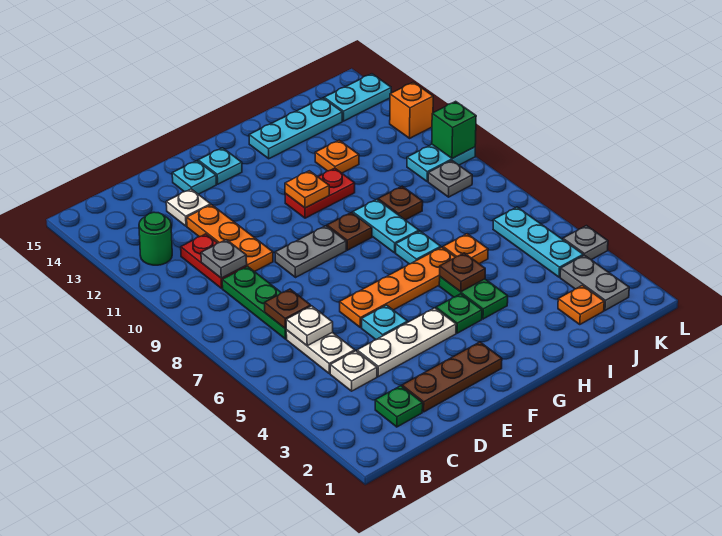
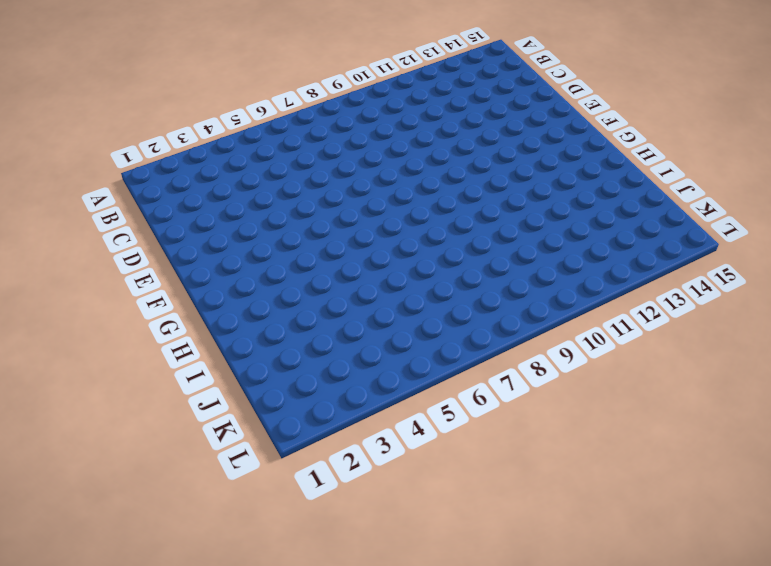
none -> green round brick B12 level 1
none -> green plate C2 level 1
none -> white plate C4 level 1
none -> white plate C5:C6 level 1

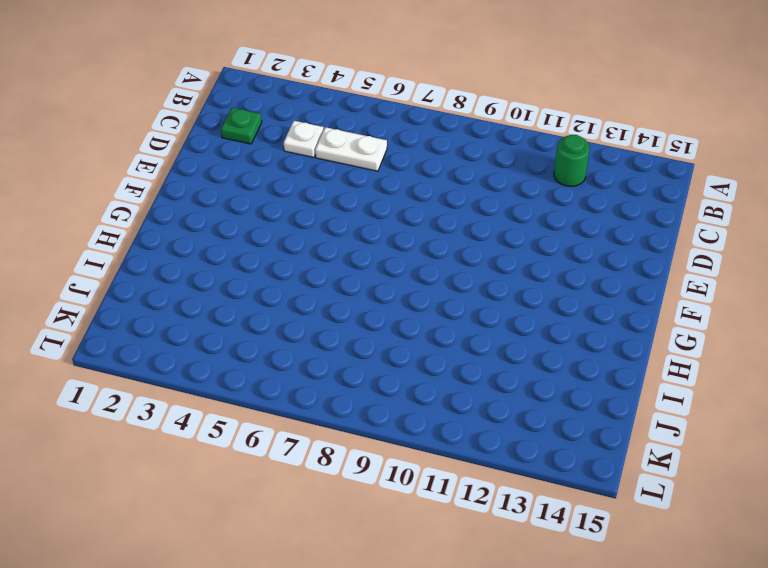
none -> green plate C7:C9 level 1
none -> red plate C10:C11 level 1
none -> brown plate D2:F2 level 1
none -> white plate D4:F4 level 1

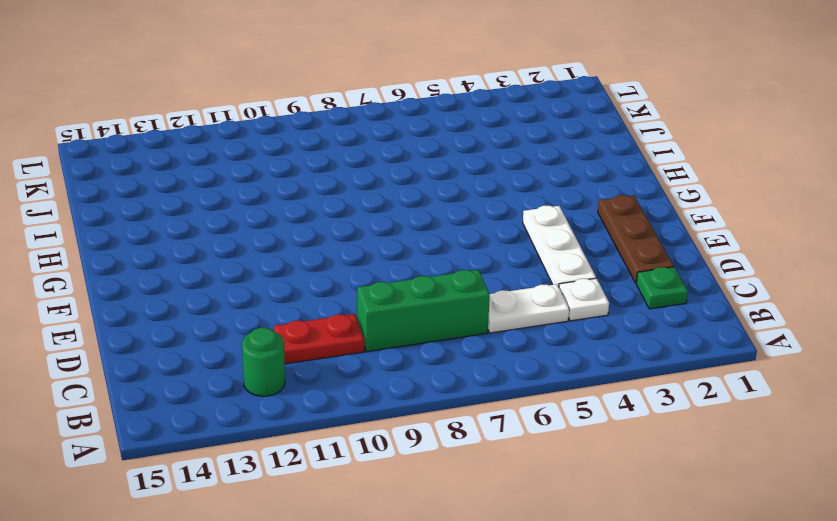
green brick C7:C9 level 1 -> green plate C7:C9 level 1
none -> orange plate D10:D12 level 1
none -> white plate D13 level 1
none -> cyan plate E5 level 1
none -> orange plate E6:H6 level 1

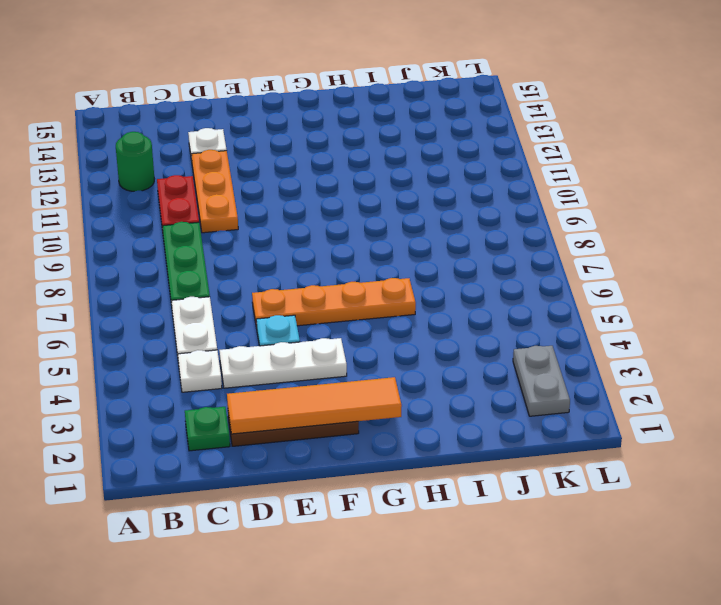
orange tile D2:G2 level 2 -> none
none -> grey plate E9:F9 level 1
none -> cyan plate E14 level 1
none -> cyan plate F14 level 1
none -> green plate G4 level 1

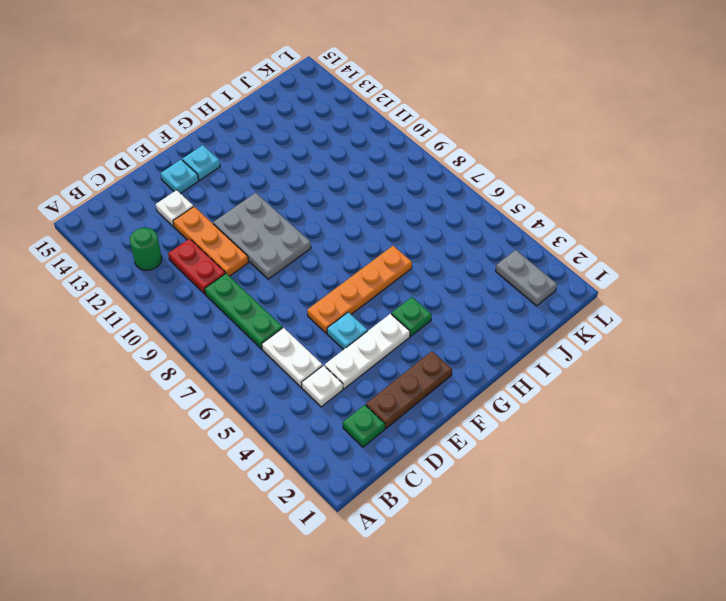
grey plate E9:F11 level 1 -> grey plate E9:F9 level 1
none -> brown plate G9 level 1
none -> red plate G11:H11 level 1
none -> green plate H4:H5 level 1
none -> cyan plate H7 level 1

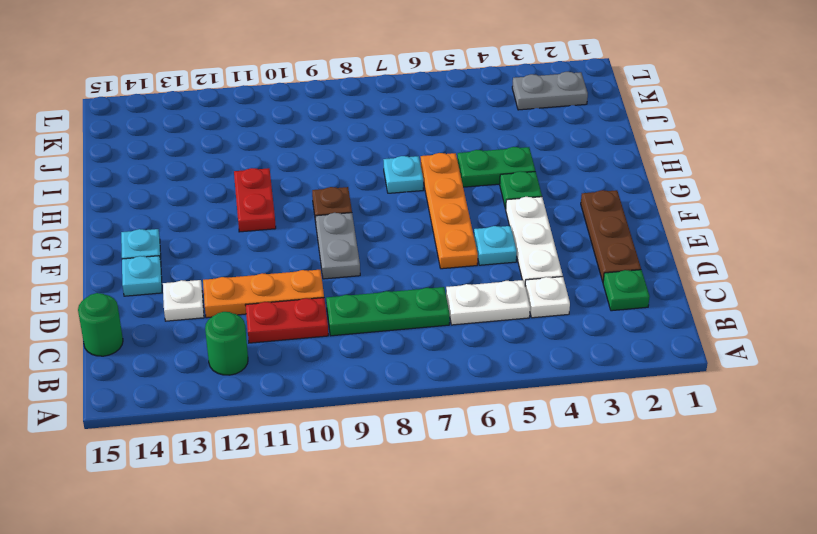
green round brick C15 level 1 -> none
none -> cyan plate H8:H9 level 1
none -> cyan plate H14:J14 level 1
none -> orange plate I6 level 1
none -> brown plate I9 level 1

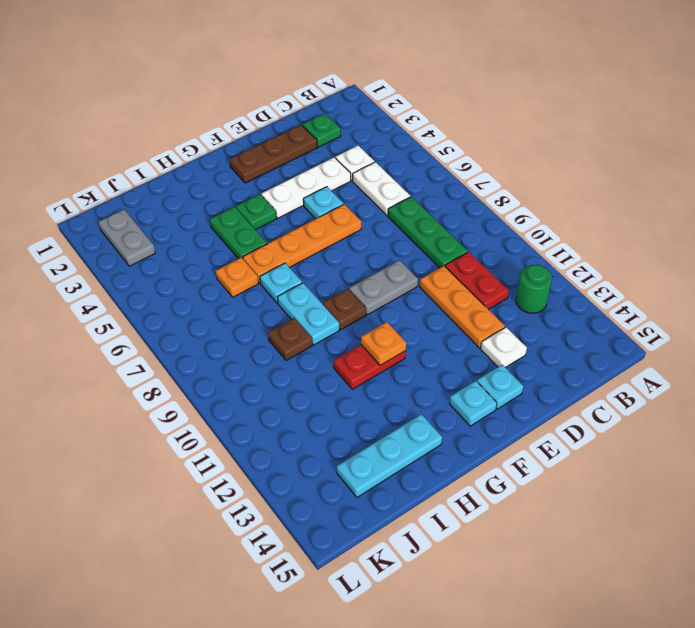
none -> orange plate I12 level 1
none -> orange plate J2 level 1
none -> cyan plate K4:K6 level 1
none -> grey plate K9 level 1

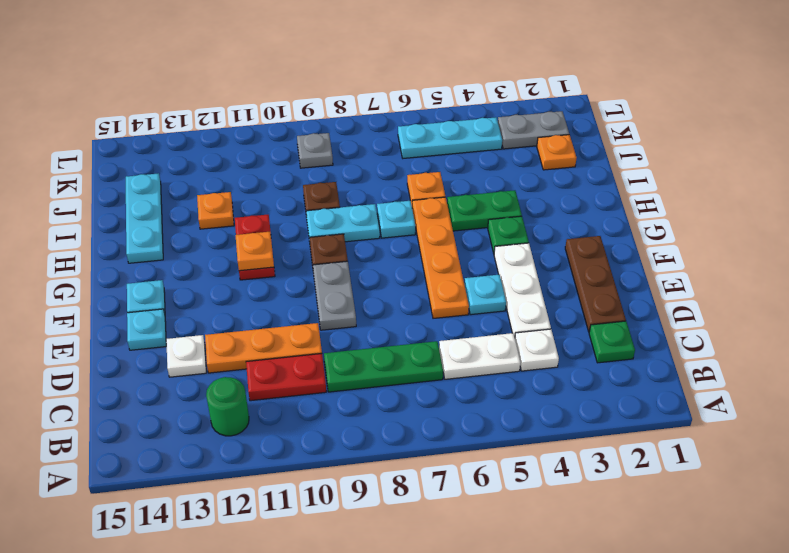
none -> cyan plate K10:L10 level 1
none -> cyan plate K14:L14 level 1
none -> grey plate L4 level 1
none -> orange brick L12 level 1

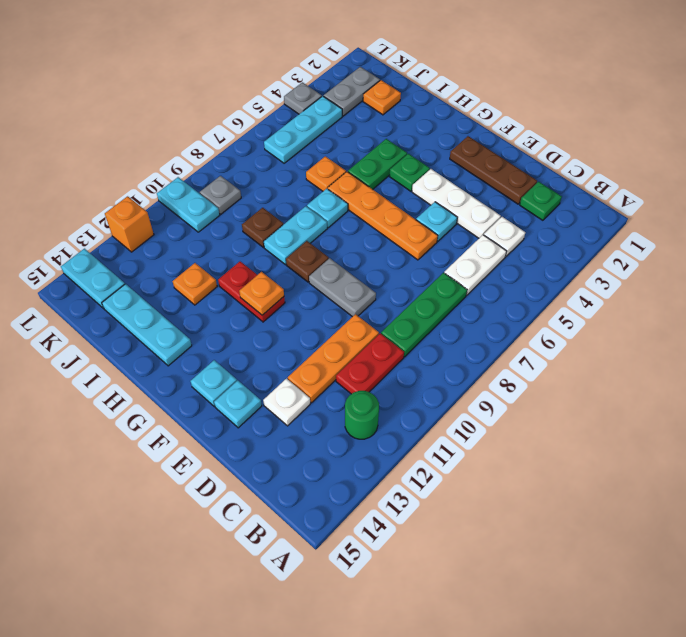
none -> white plate C6 level 2
none -> brown plate C7 level 2
none -> grey plate C10 level 2
none -> brown plate H5 level 2

